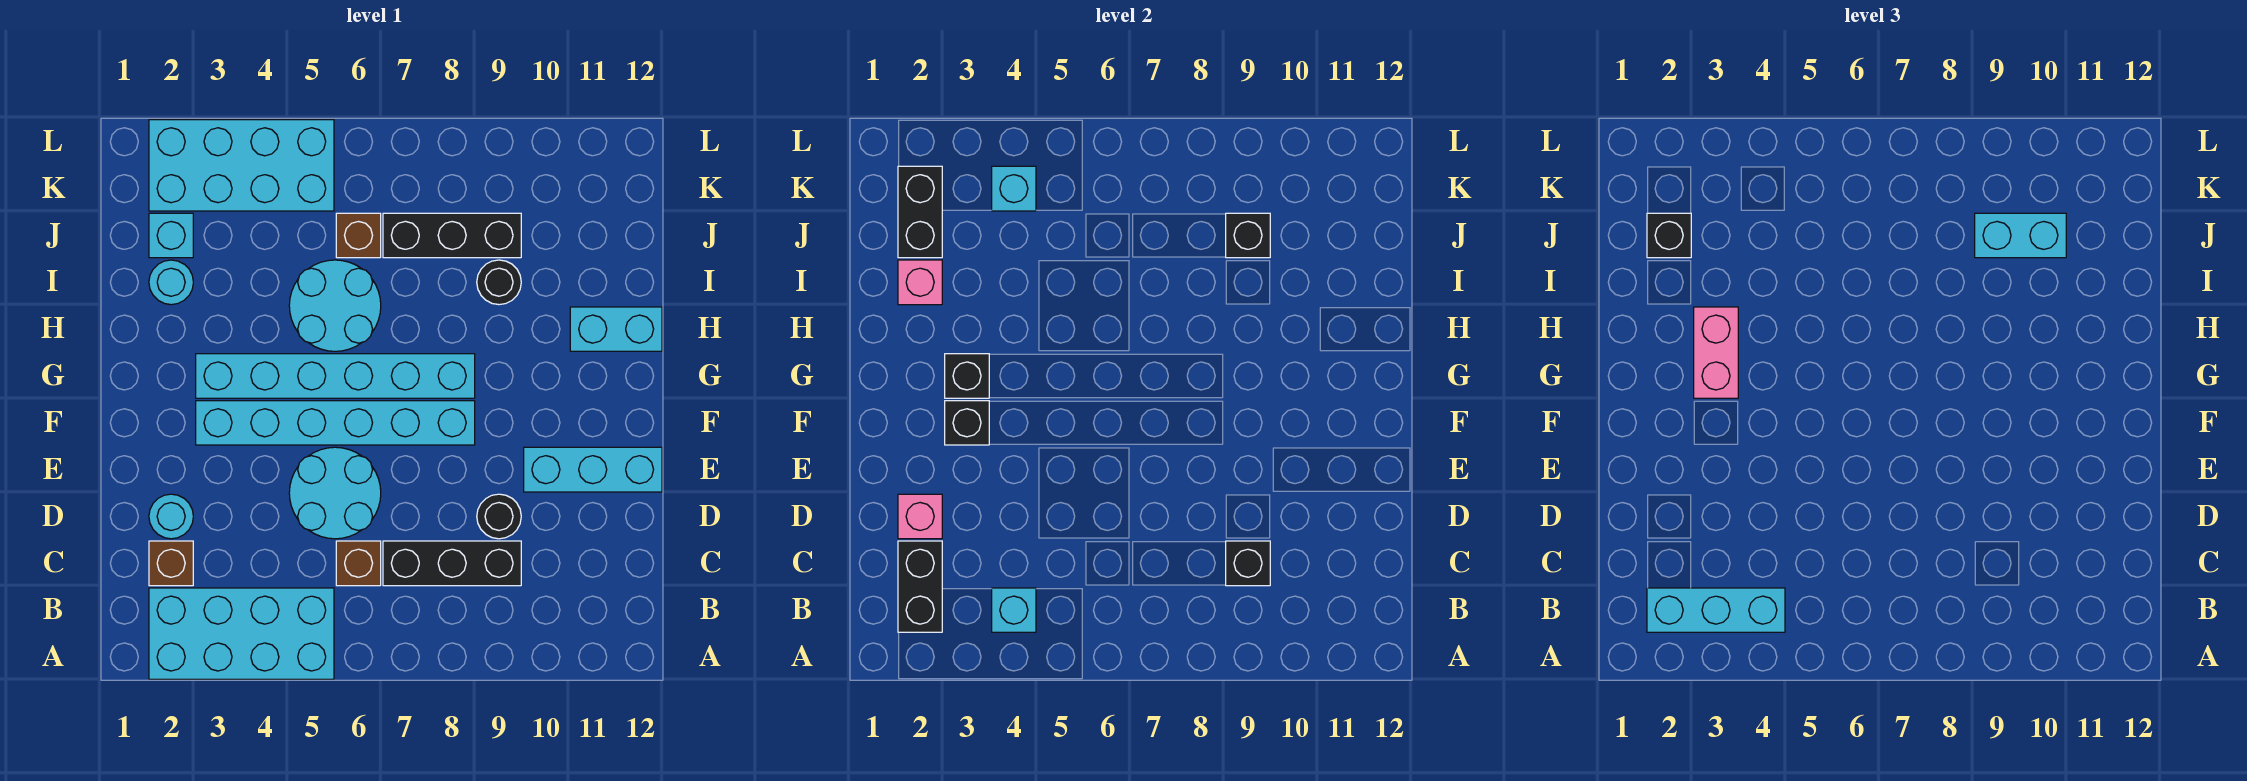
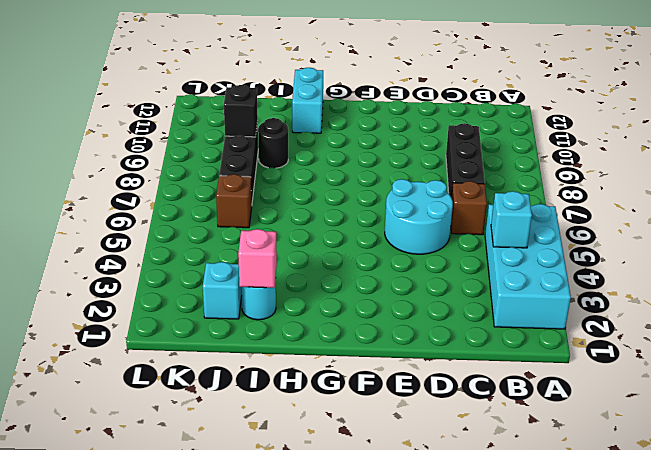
none -> brown brick C2 level 1
none -> cyan round brick D2 level 1
none -> black round brick D9 level 1
none -> cyan brick E10:E12 level 1

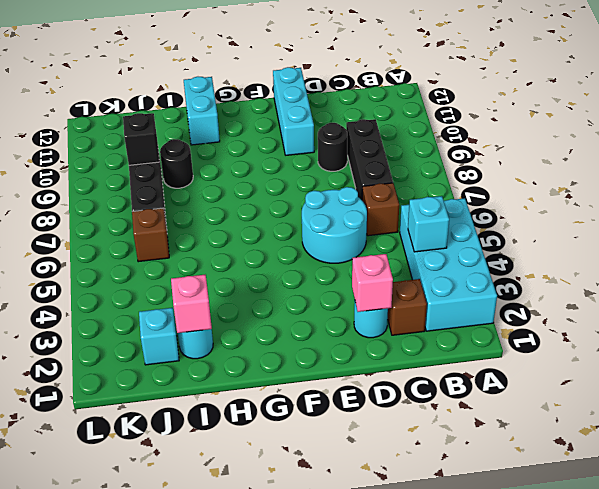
none -> cyan brick F3:F8 level 1
none -> cyan brick G3:G8 level 1
none -> cyan round brick H5:I6 level 1
none -> cyan brick K2:L5 level 1

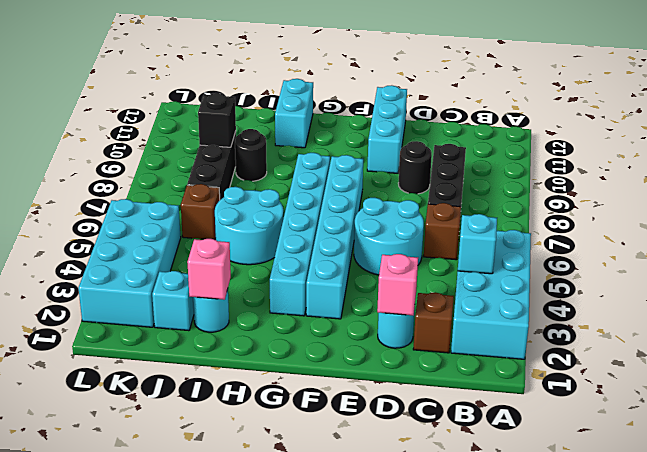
none -> black brick B2:C2 level 2
none -> black brick C9 level 2
none -> black brick F3 level 2
none -> black brick G3 level 2

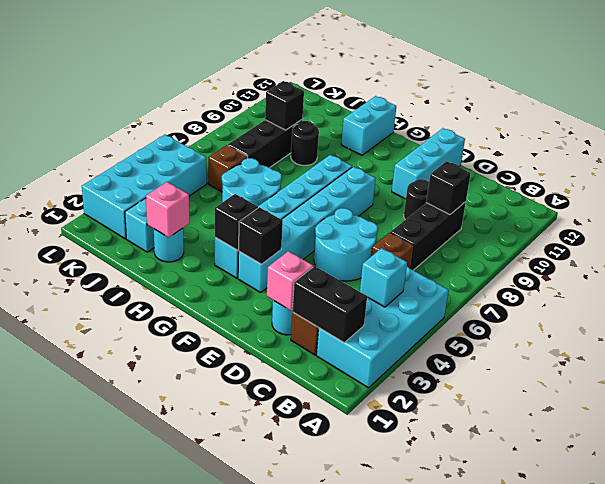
none -> black brick J2:K2 level 2
none -> cyan brick K4 level 2
none -> cyan brick B2:B4 level 3
none -> pink brick G3:H3 level 3

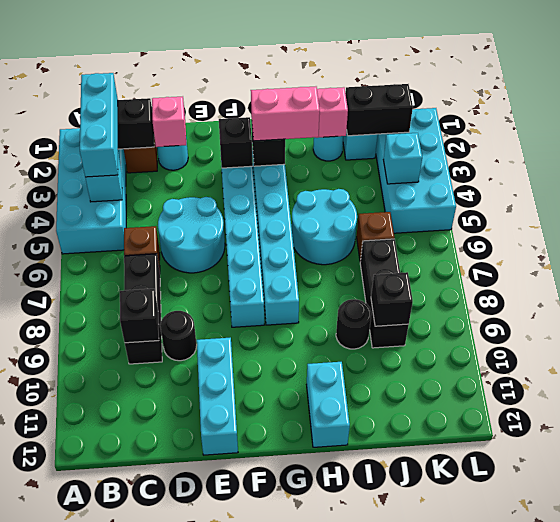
none -> black brick J2 level 3
none -> cyan brick J9:J10 level 3

